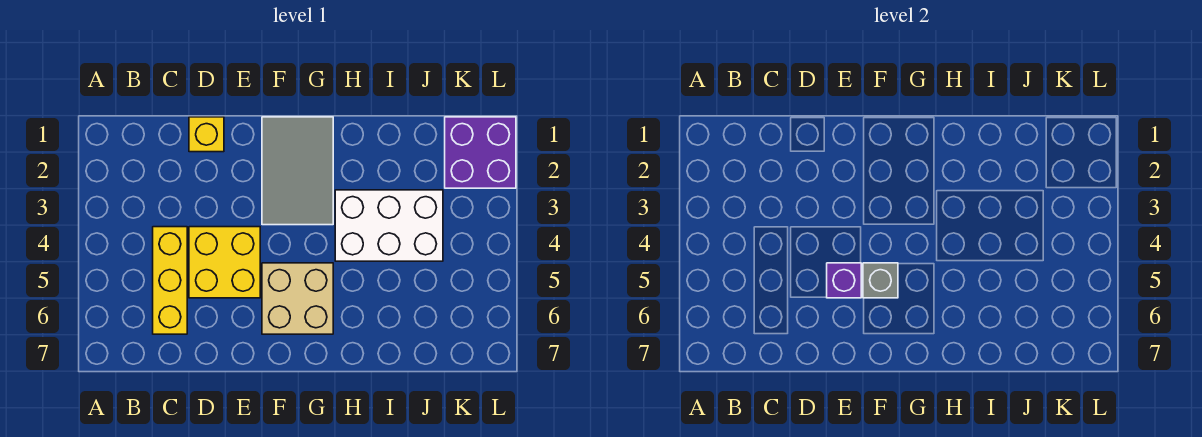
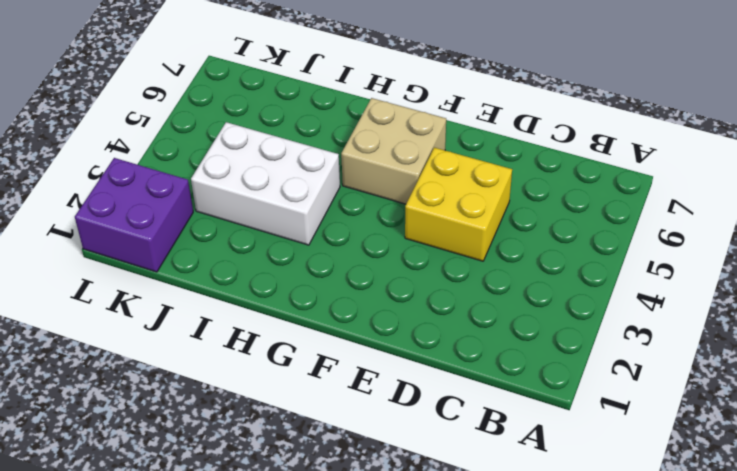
none -> yellow brick C4:C6 level 1
none -> yellow brick D1 level 1

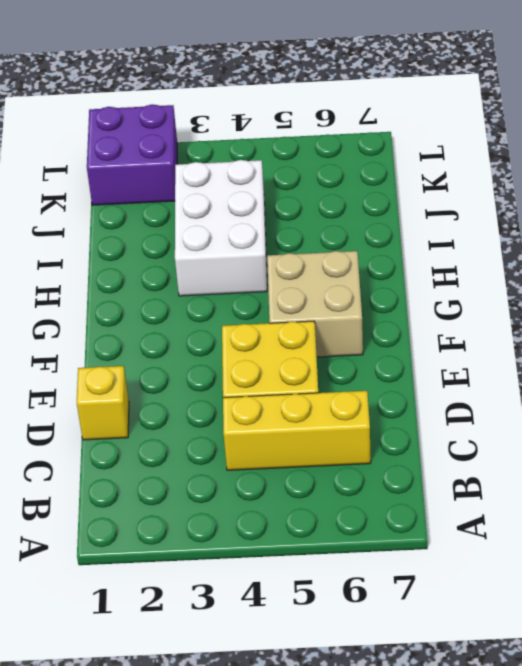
none -> grey tile F1:G3 level 1
none -> purple brick E5 level 2

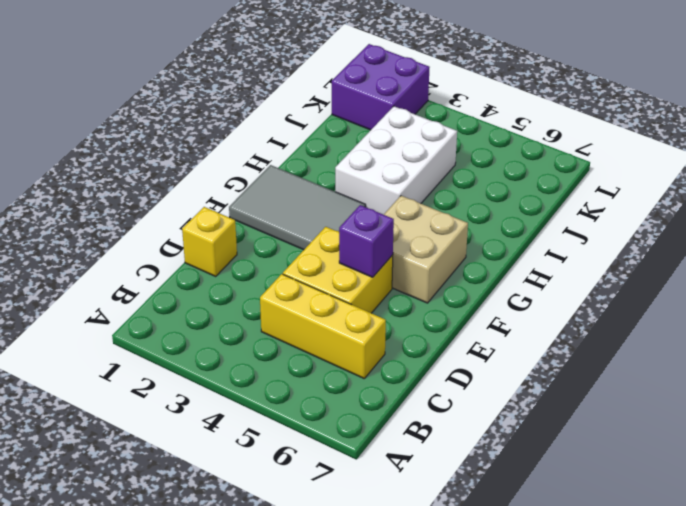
none -> grey brick F5 level 2

